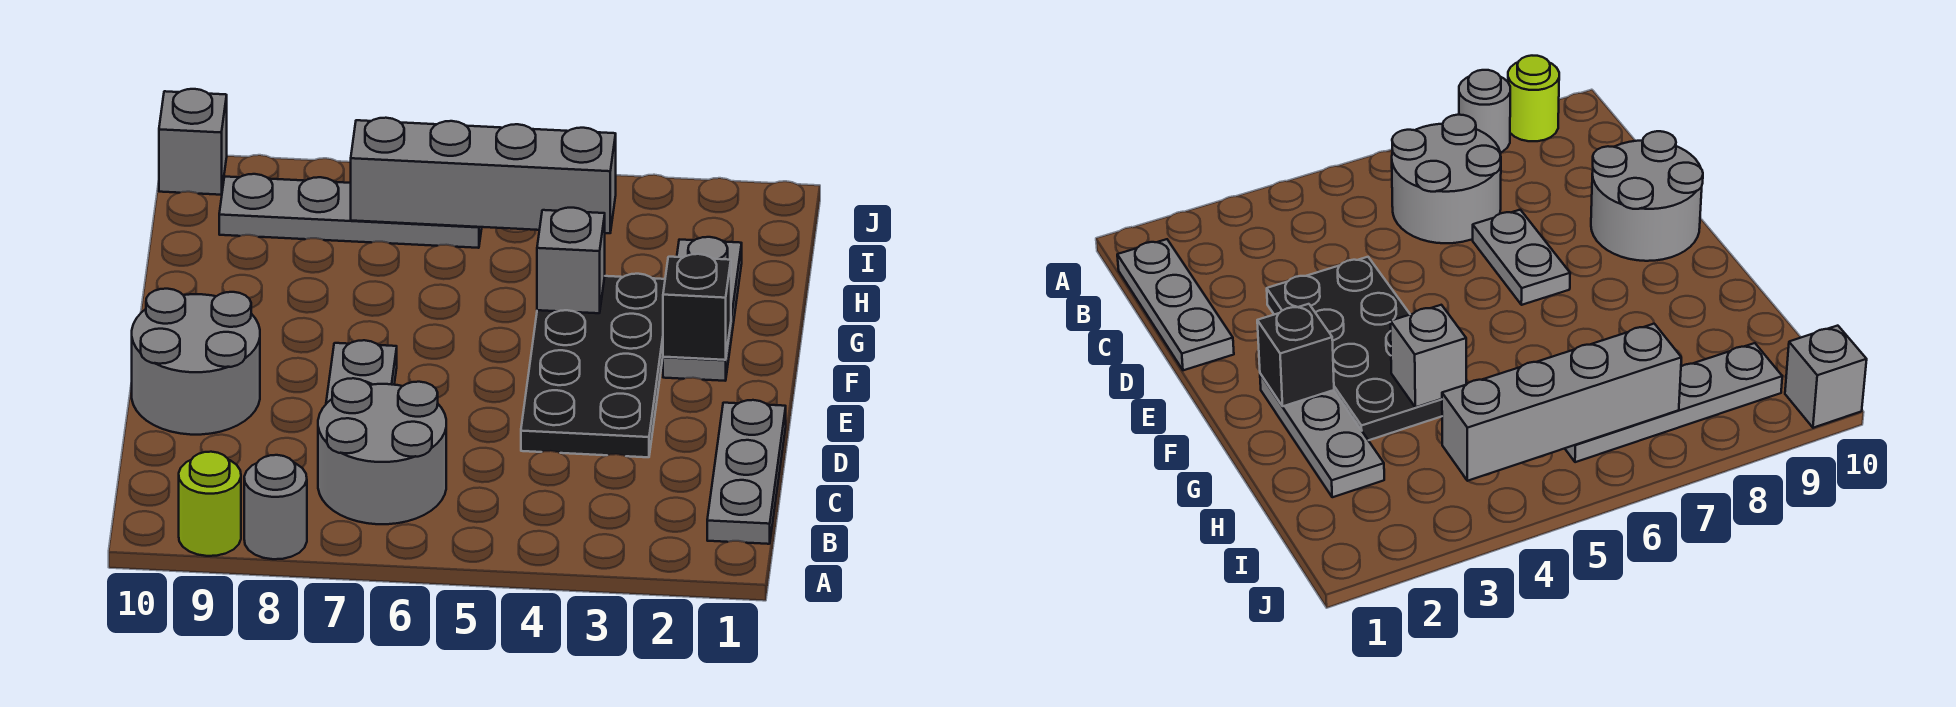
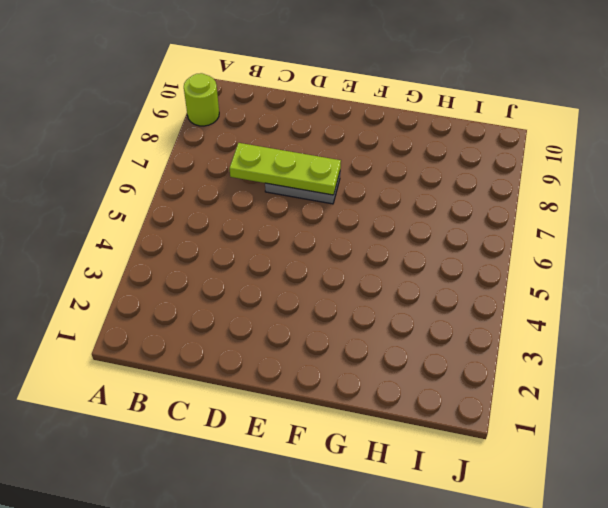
lime plate C7:E7 level 2 -> none
none -> grey round brick A8 level 1
none -> grey plate B1:D1 level 1
none -> grey round brick B6:C7 level 1

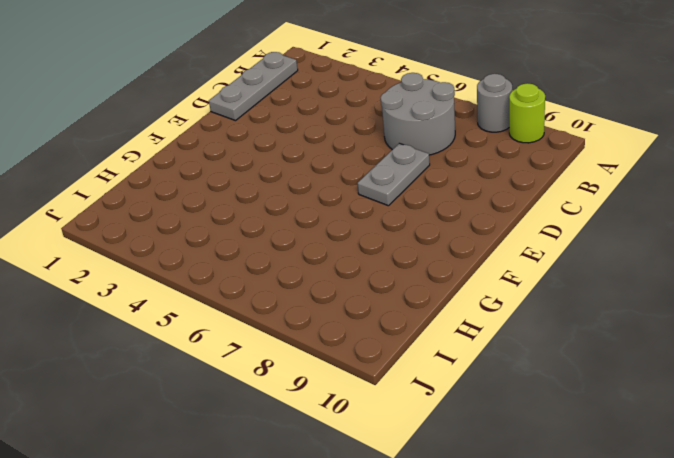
none -> black plate D3:G4 level 1
none -> grey round brick D9:E10 level 1
none -> grey plate F2:H2 level 1

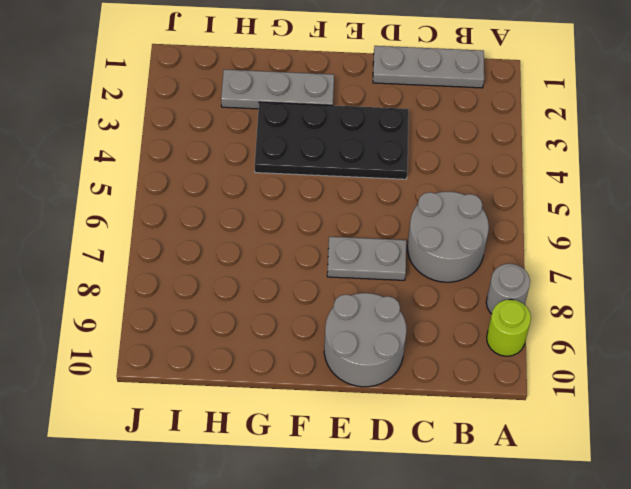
none -> grey plate I6:I9 level 1
none -> grey brick J10 level 1
none -> black brick F2 level 2

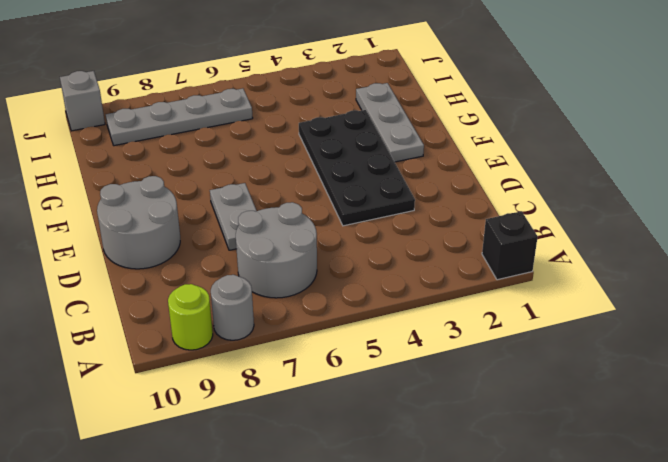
black brick A1 level 1 -> black brick F2 level 2
none -> grey plate B1:D1 level 1
none -> grey brick G4 level 2
none -> grey brick I4:I7 level 2

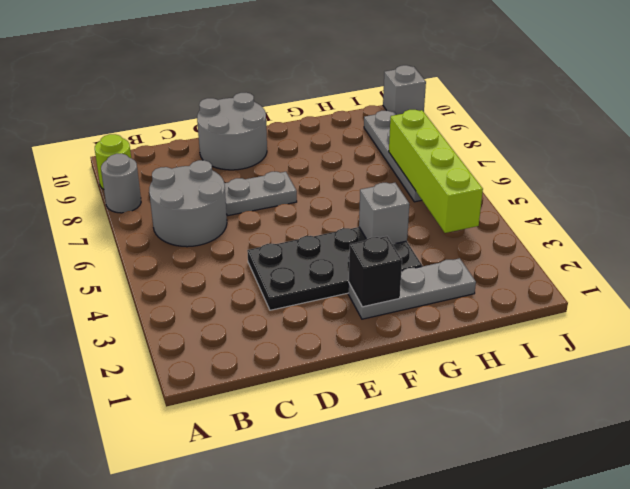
lime brick I4:I7 level 2 -> grey brick I4:I7 level 2
none -> grey plate B1:D1 level 1

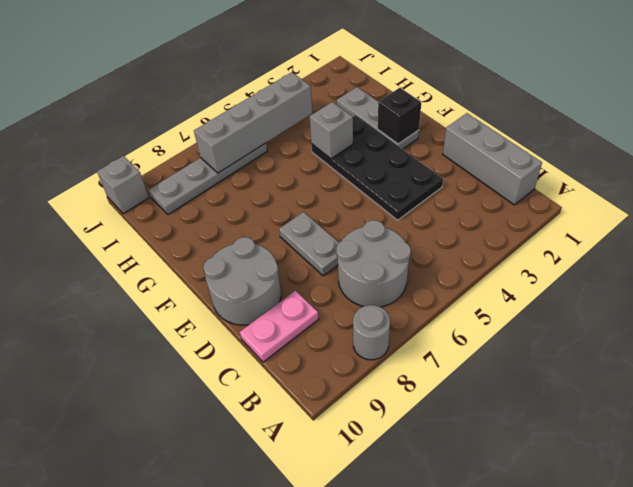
grey brick B1:D1 level 1 -> grey plate B1:D1 level 1
pink plate C9:C10 level 1 -> none
none -> lime round brick A9 level 1

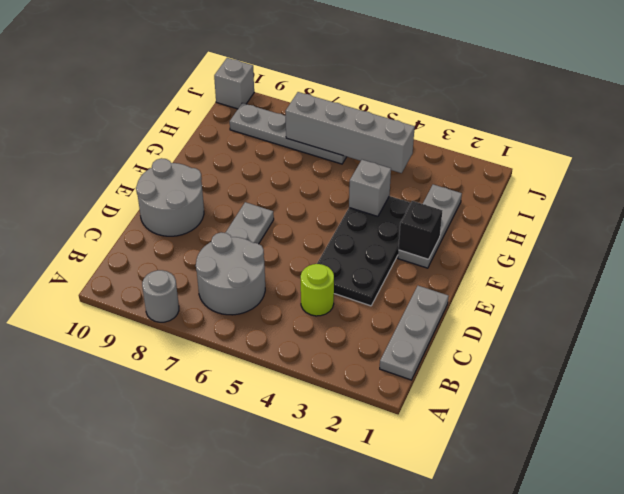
lime round brick C4 level 1 -> lime round brick A9 level 1

